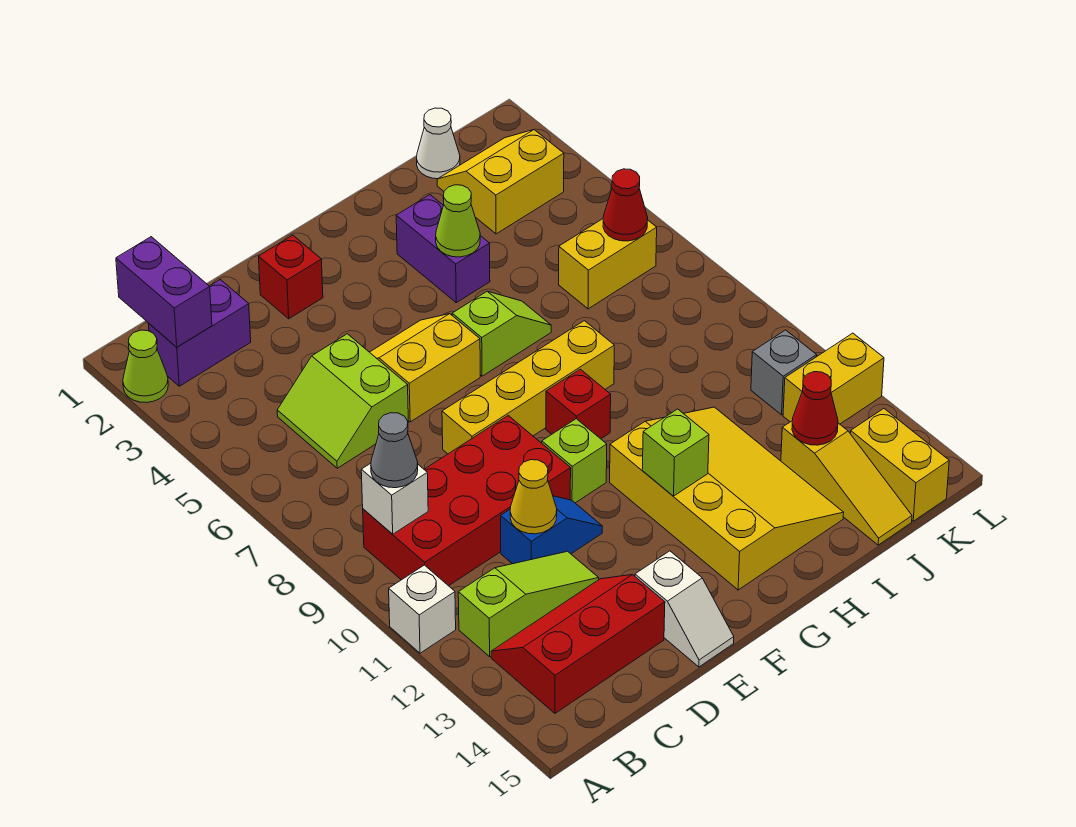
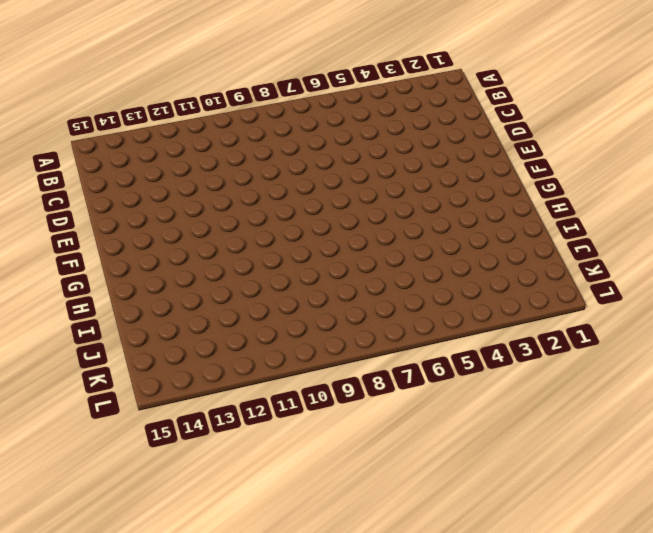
none -> lime cone A2 level 1
none -> white brick A11 level 1
none -> purple brick B2:C2 level 1
none -> red brick B9:E10 level 1

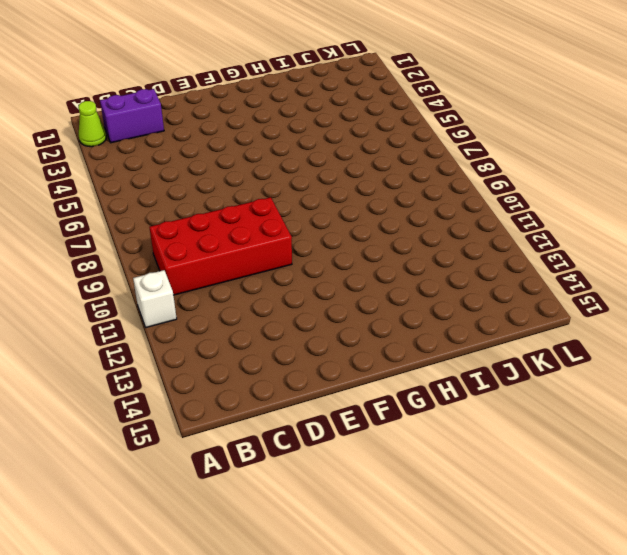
none -> lime slope B12:D12 level 1 top B
none -> red slope B13:D14 level 1 top 14
none -> lime slope C5:D6 level 1 top D
none -> blue slope D11:E11 level 1 top D

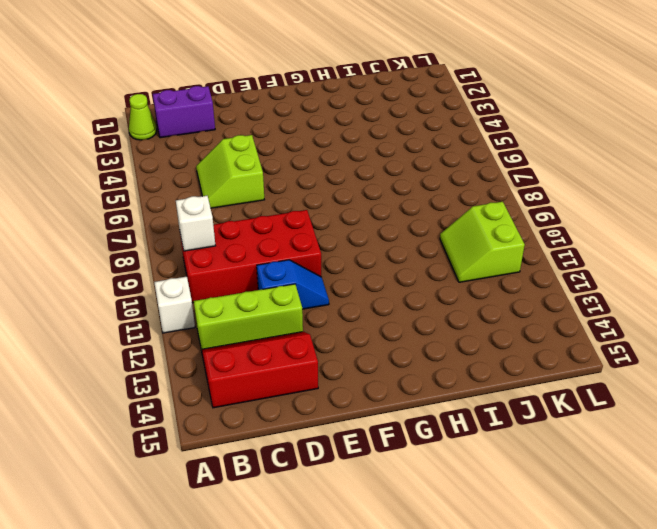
lime brick B12:D12 level 1 -> lime slope B12:D12 level 1 top B
lime slope J10:K11 level 1 top K -> grey brick K11 level 1
none -> red brick E2 level 1
none -> yellow slope E5:F6 level 1 top 6
none -> yellow brick E8:H8 level 1
none -> white slope E14:E15 level 1 top 14

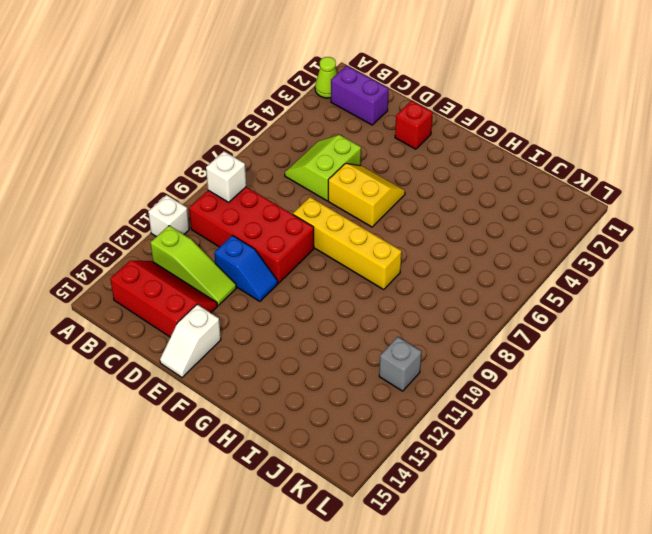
none -> lime brick F10 level 1
none -> lime slope G6:H6 level 1 top G
none -> red brick G9 level 1
none -> yellow slope G11:I14 level 1 top G

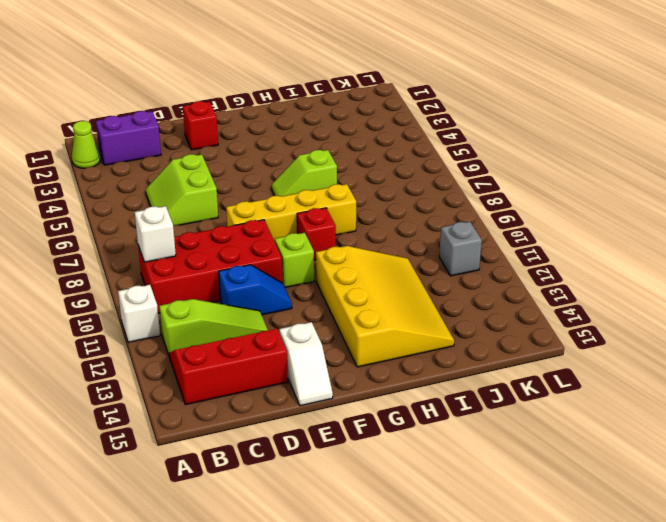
lime slope G6:H6 level 1 top H -> lime slope G6:H6 level 1 top G
none -> yellow slope E5:F6 level 1 top 6
none -> purple brick H3:H4 level 1
none -> white cone J1 level 1
none -> yellow slope J2:K3 level 1 top 3

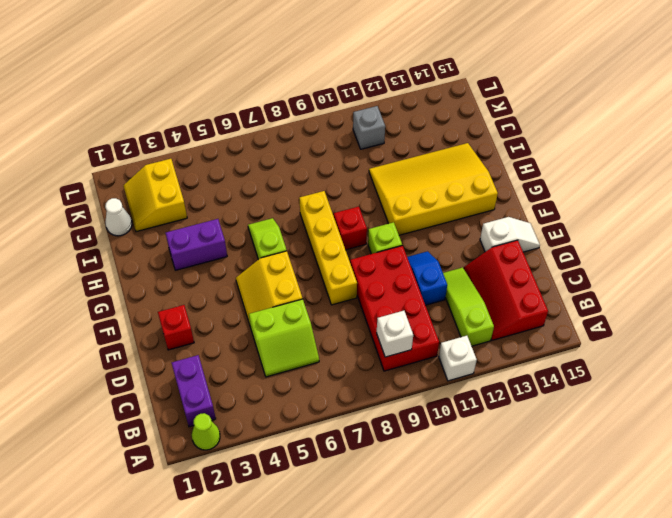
none -> yellow brick J6:K6 level 1
none -> yellow slope J13:J15 level 1 top 13
none -> yellow brick K12:L12 level 1
none -> yellow brick K14:K15 level 1

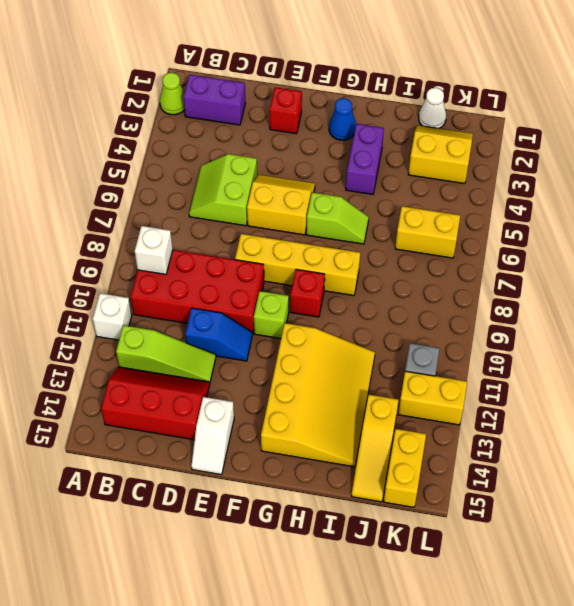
blue cone G2 level 1 -> none
none -> purple brick B1:B2 level 2
none -> yellow cone D11 level 2
none -> lime brick G12 level 2
none -> lime cone H4 level 2

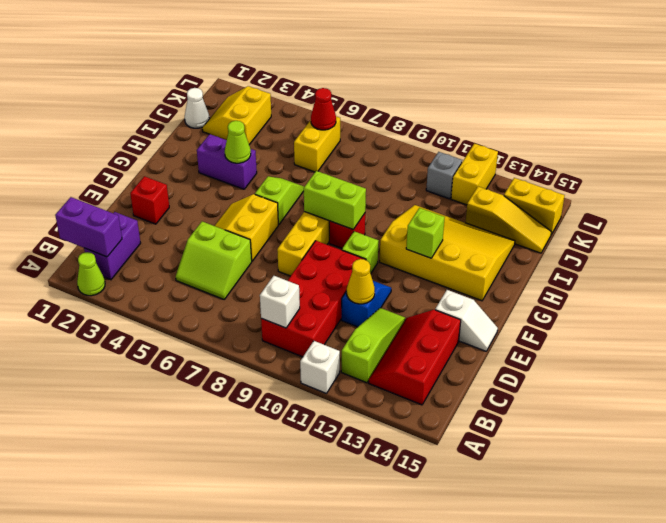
lime brick G8:G9 level 2 -> none
none -> red cone J13 level 2
none -> grey cone B9 level 3

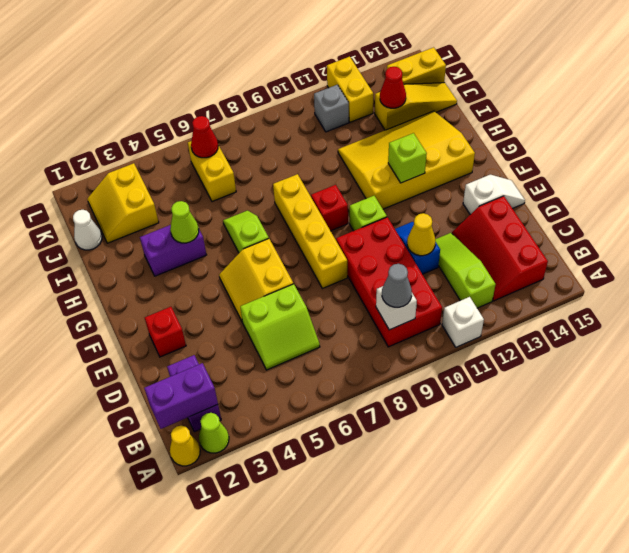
yellow cone A1 level 1 -> none

